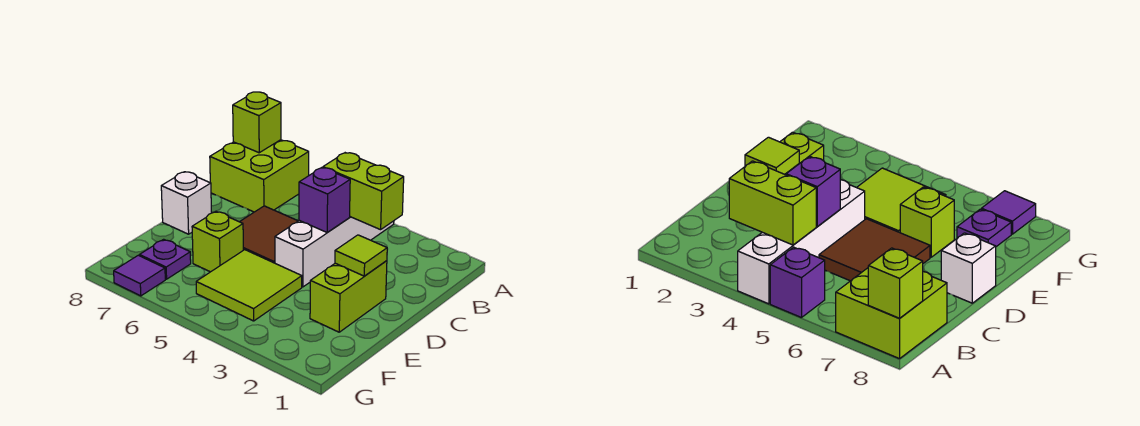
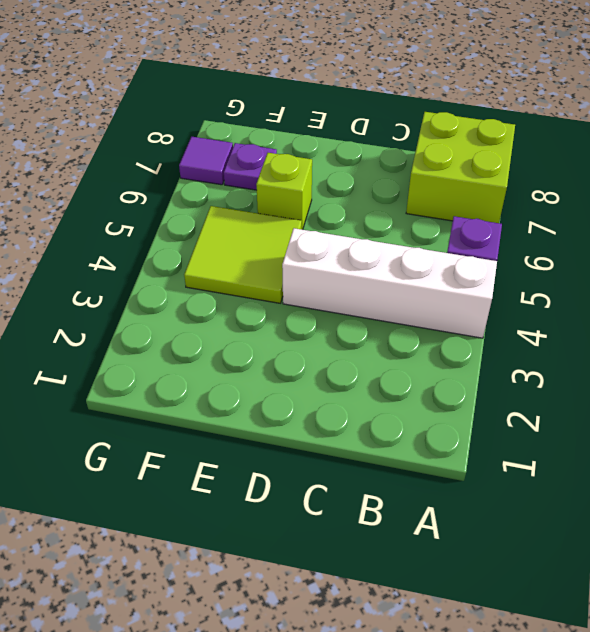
none -> brown tile C5:D6 level 1
none -> lime brick D2:E2 level 1
none -> white brick D8 level 1

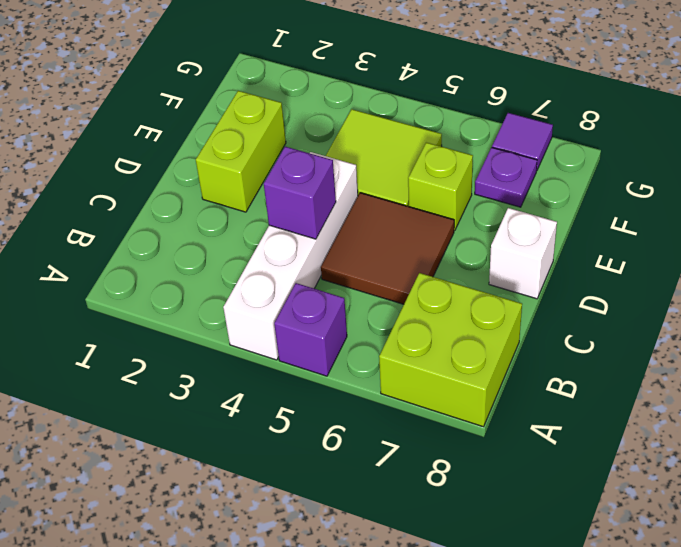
none -> lime brick A8 level 2
none -> lime brick B3:B4 level 2
none -> lime tile D2 level 2

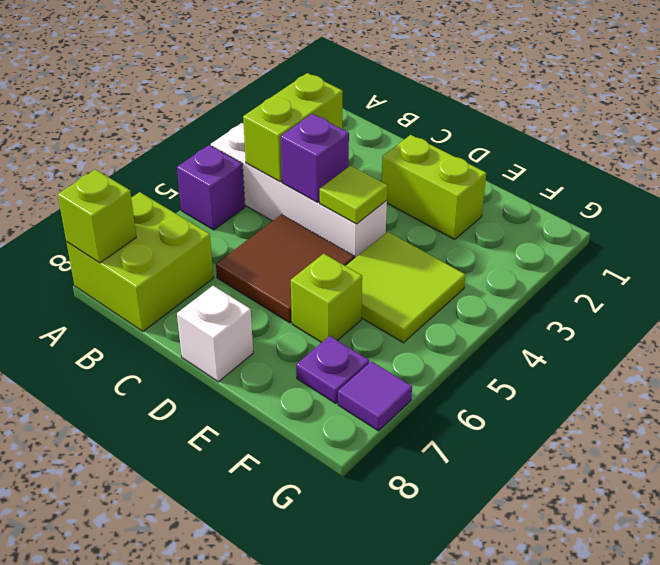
lime tile D4 level 2 -> lime tile D2 level 2

